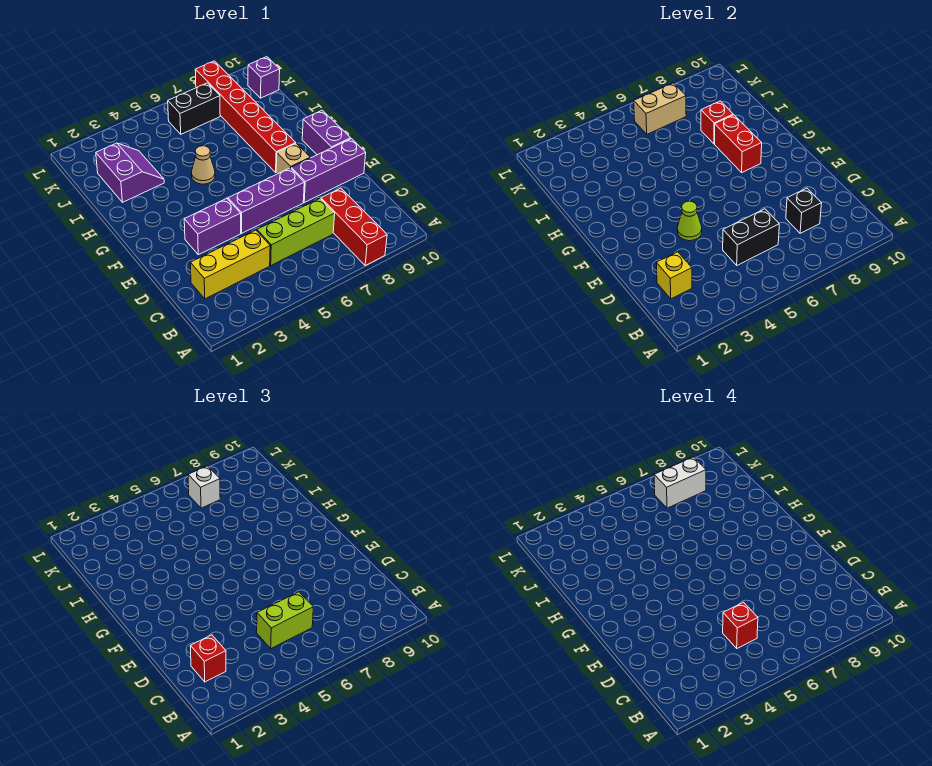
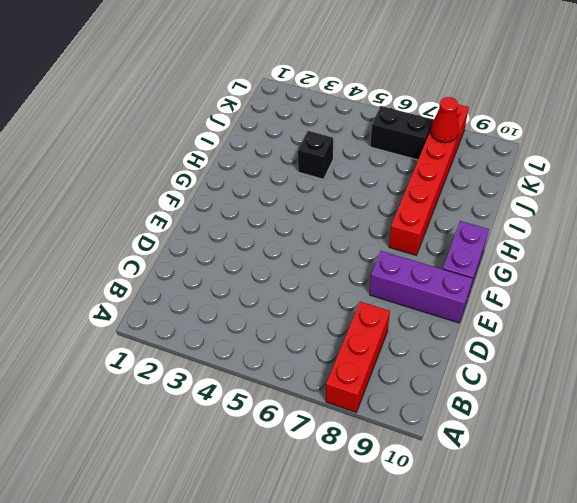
black brick I4 level 1 -> black brick C8 level 2
red cone K8 level 2 -> none
none -> yellow brick C2:C4 level 1
none -> lime brick C5:C7 level 1
none -> purple brick E3:E4 level 1

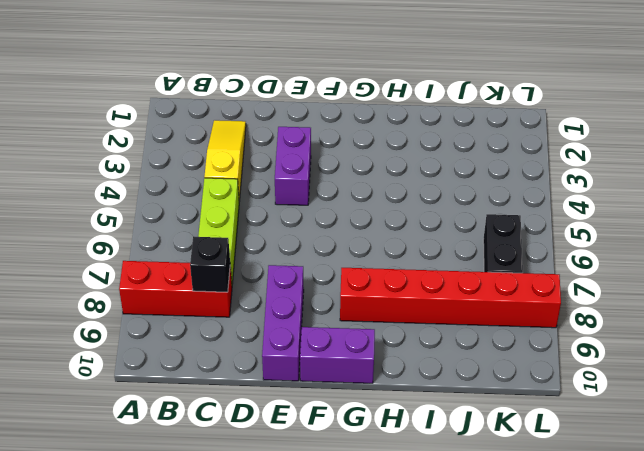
yellow slope C2:C4 level 1 top 4 -> yellow brick C2:C4 level 1
none -> purple brick E5:E7 level 1
none -> tan brick F8 level 1
none -> tan cone H5 level 1

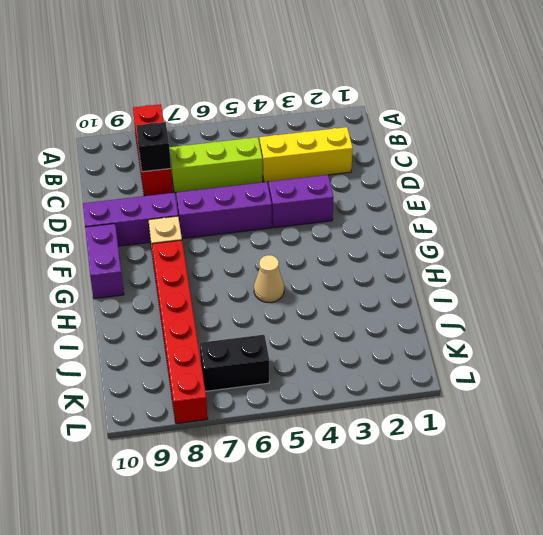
none -> purple slope I2:J3 level 1 top 2
none -> purple brick K10 level 1
none -> yellow brick C2 level 2

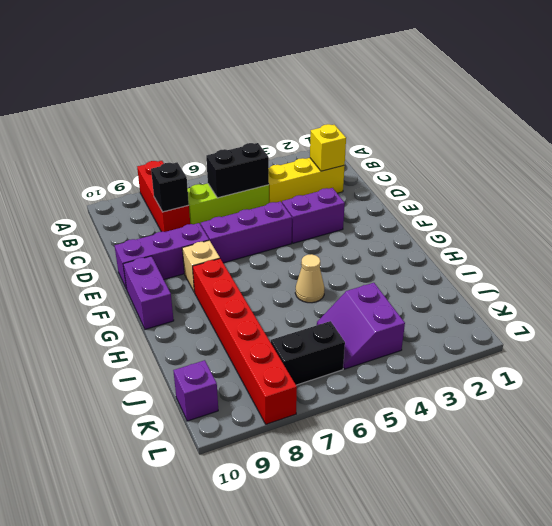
purple slope J4:K5 level 1 top 4 -> purple slope I2:J3 level 1 top 2
none -> lime cone E4 level 2
none -> red brick G8:H8 level 2
none -> red brick I8 level 2

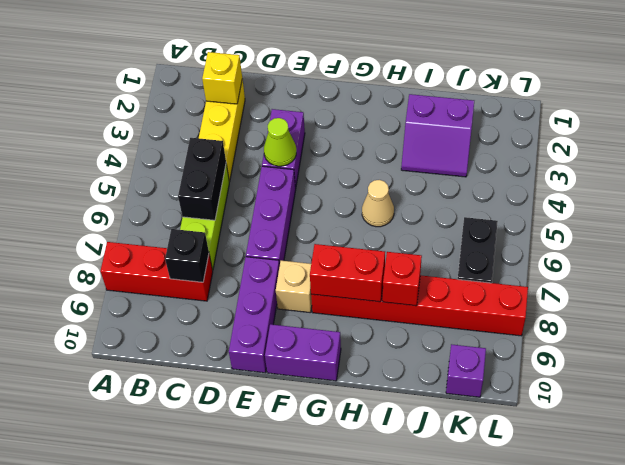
none -> tan brick K6:K7 level 2
none -> red brick C2 level 3
none -> lime brick C5:C6 level 3

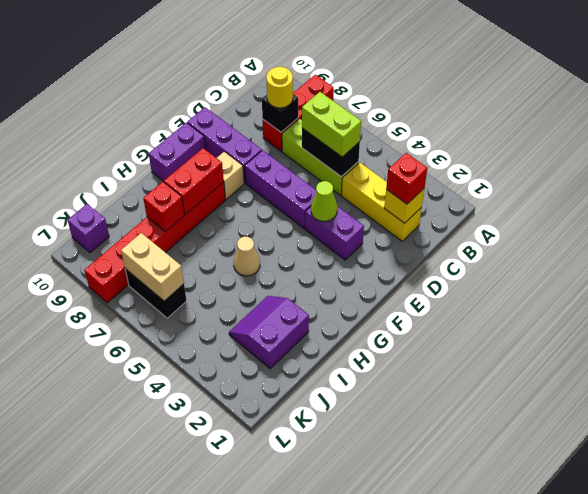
yellow round brick C8 level 3 -> none
none -> white brick K7 level 3
none -> red brick C5 level 4
none -> white brick K7:K8 level 4

